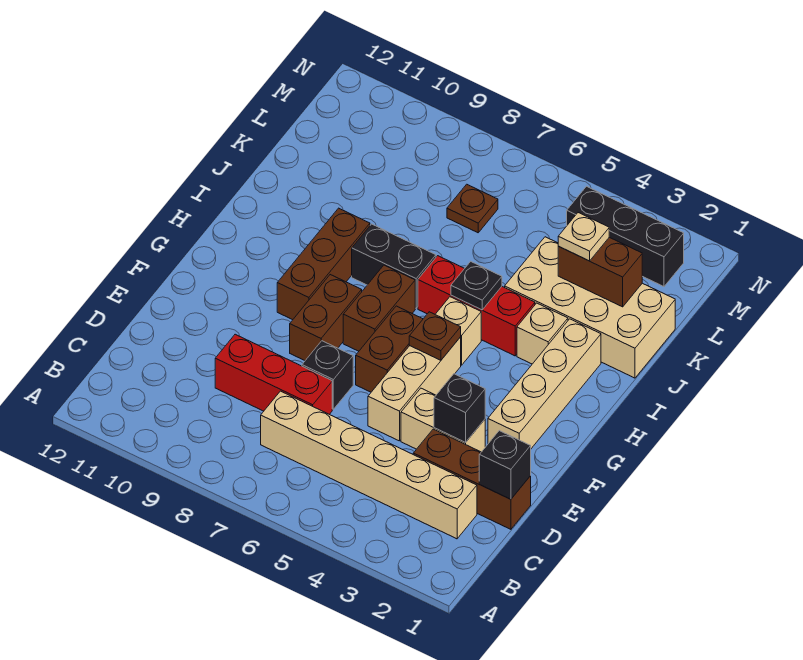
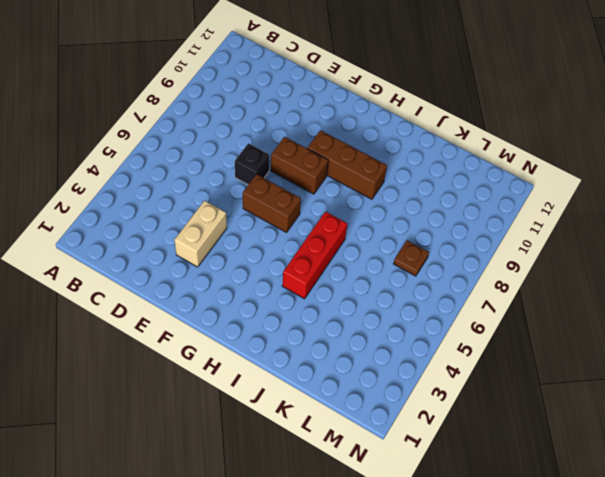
none -> tan brick C2:C7 level 1
none -> brown brick D1:D3 level 1
none -> red brick D7:D9 level 1

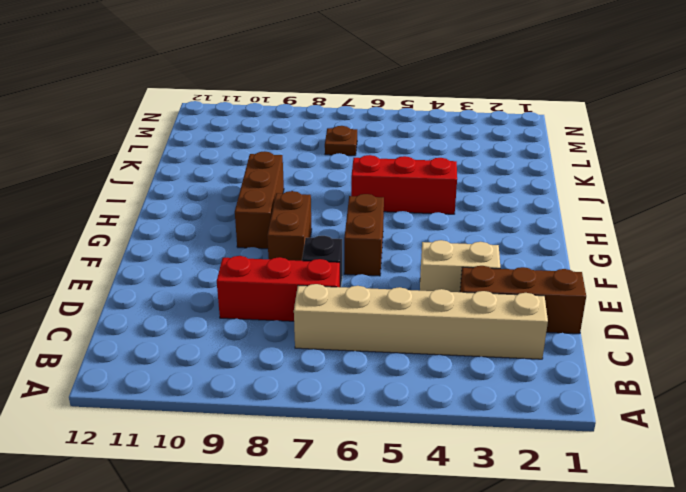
none -> tan brick E5:G5 level 1
none -> tan brick F2:I2 level 1
none -> brown brick G7:H7 level 1

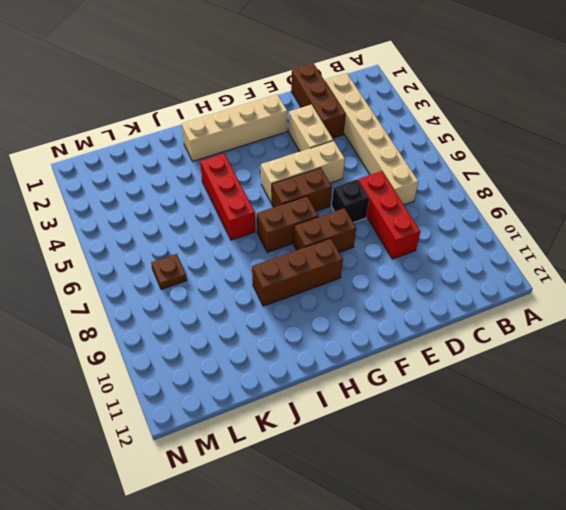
none -> tan brick H5 level 1
none -> tan brick I3 level 1
none -> black brick I7:I8 level 1

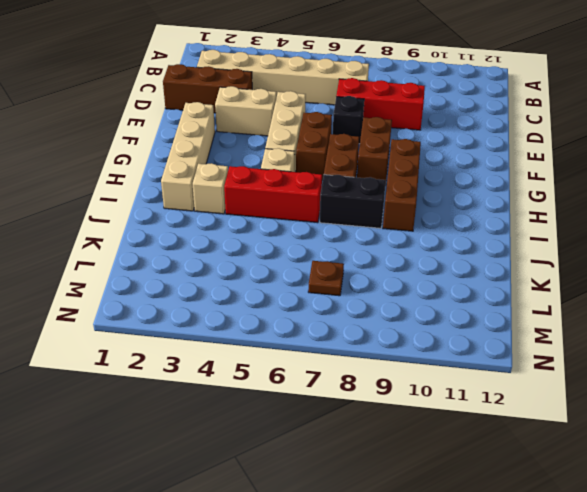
none -> tan brick J1:K4 level 1
none -> black brick M2:M4 level 1
none -> black brick D1 level 2

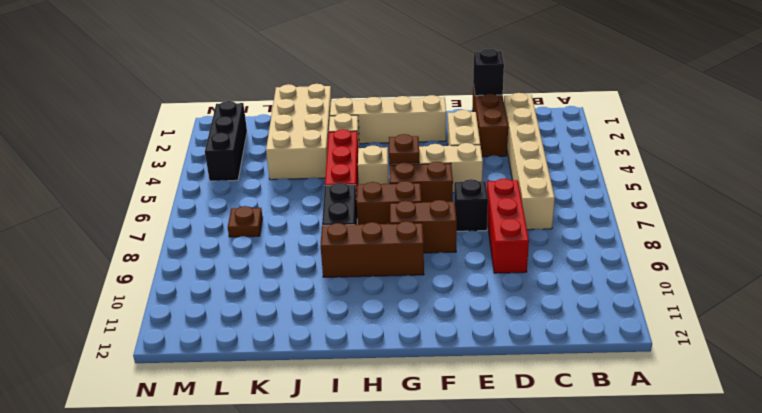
none -> black brick E3 level 2
none -> black plate I5 level 2
none -> brown brick K2:K3 level 2

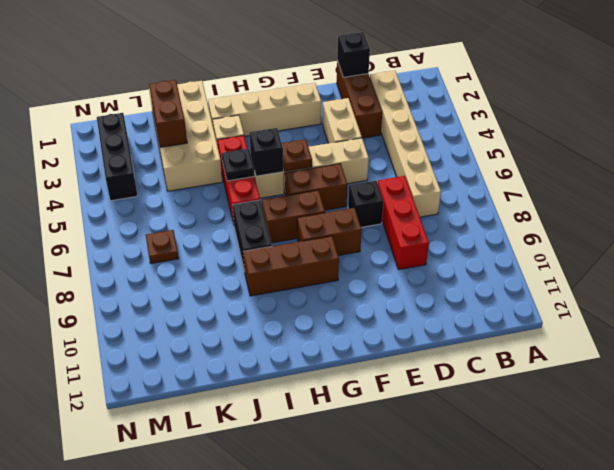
black brick H5 level 2 -> black brick E3 level 2
none -> tan plate K3 level 3

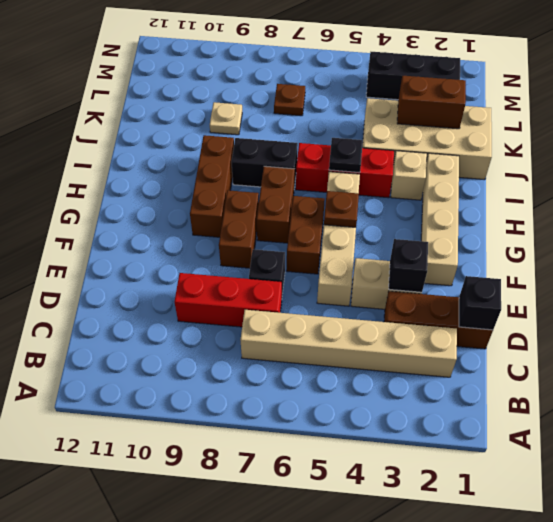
tan plate K9 level 1 -> tan plate K3 level 3

